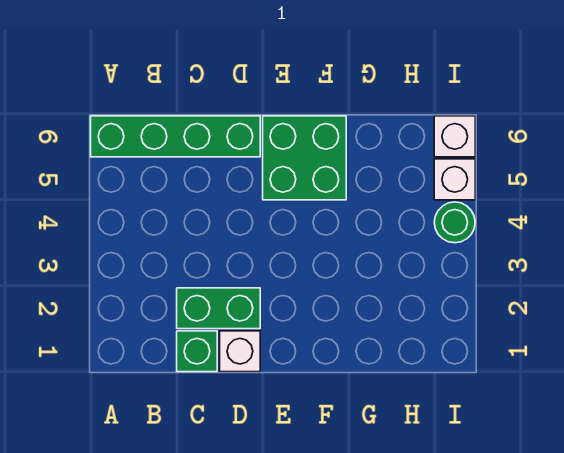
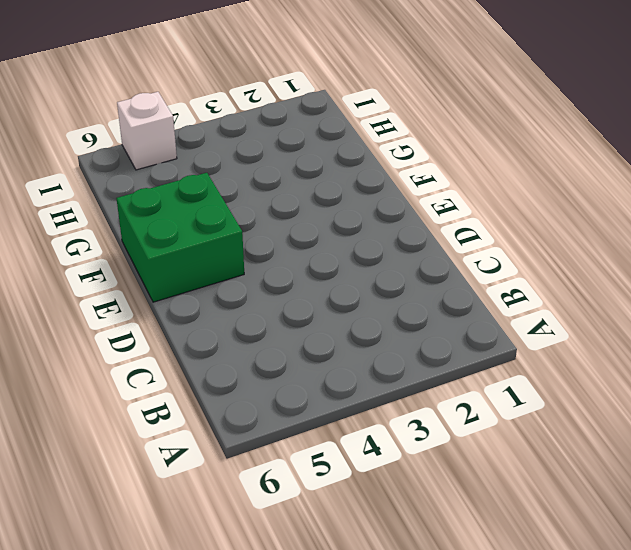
none -> green brick A6:D6 level 1
none -> green brick C1 level 1

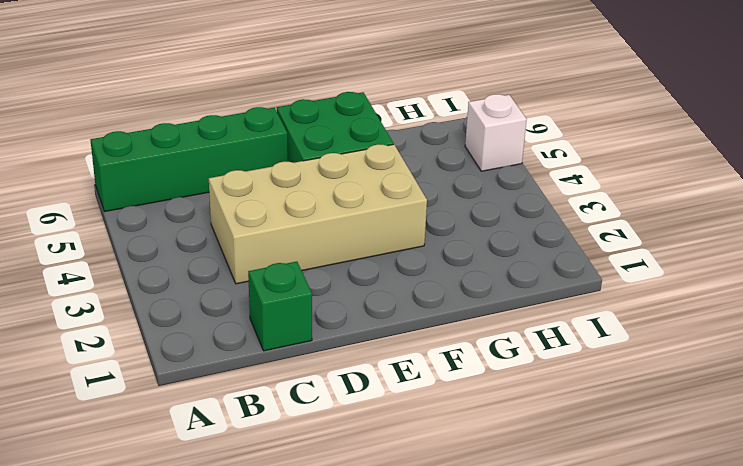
tan brick C3:F4 level 1 -> none
none -> green brick C2:D2 level 1
none -> white brick D1 level 1

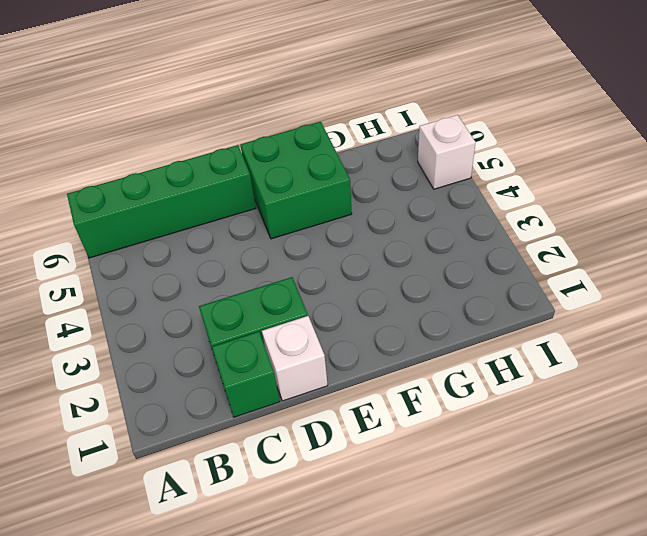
none -> green round brick I4 level 1
none -> white brick I6 level 1

